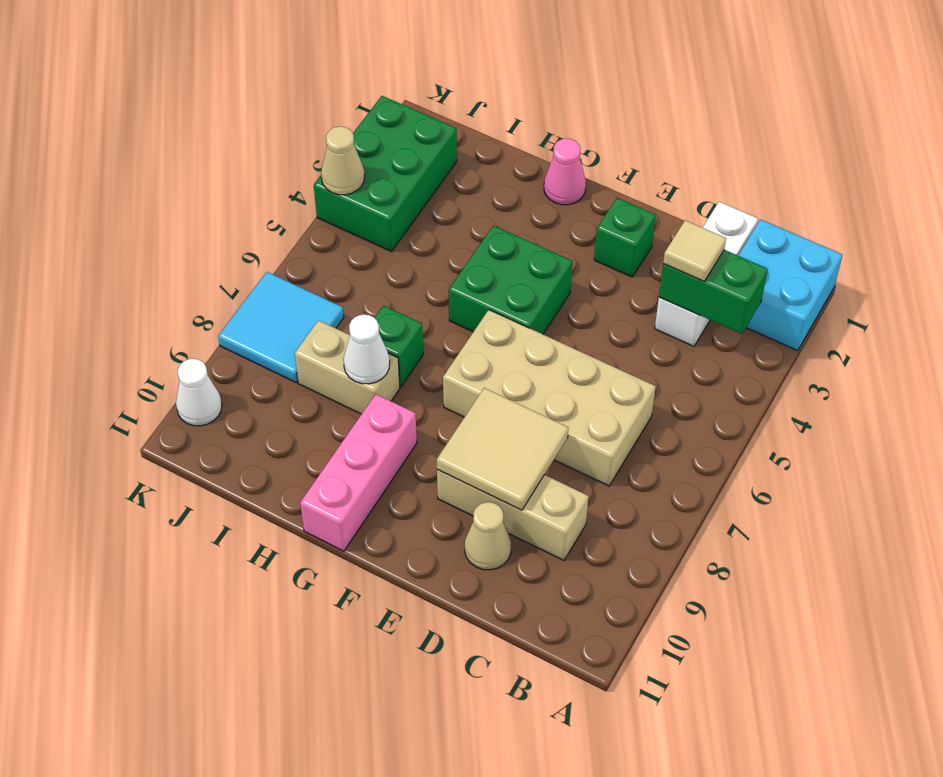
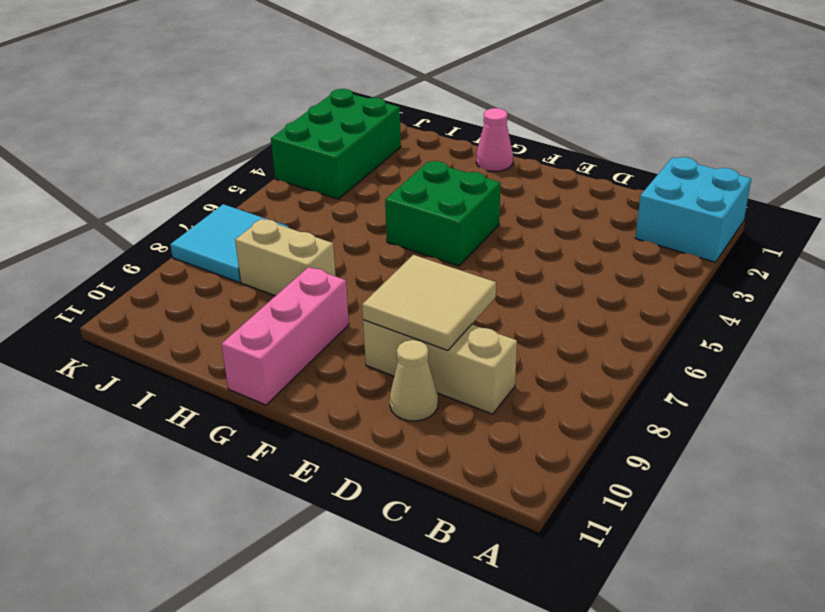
none -> white brick C1:C3 level 1
none -> tan brick C6:F7 level 1
none -> green brick E2 level 1

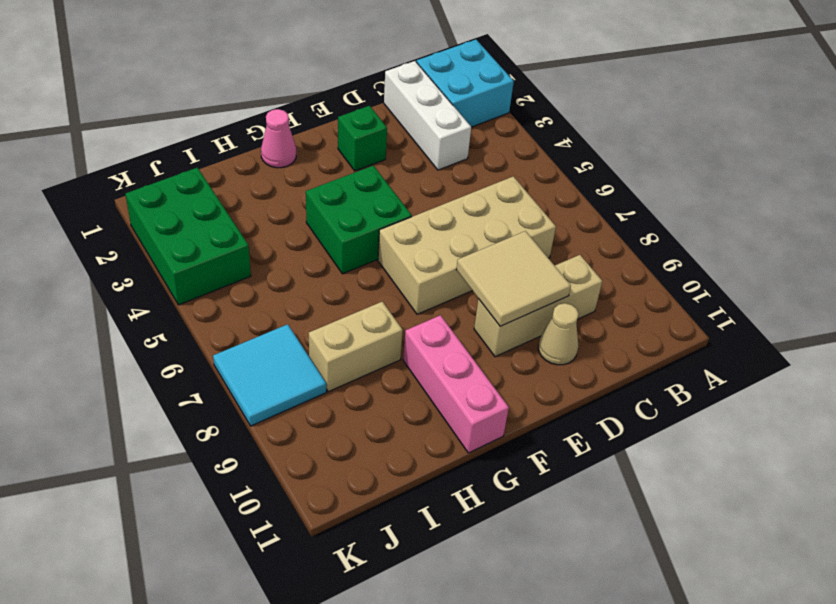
none -> green brick H7 level 1
none -> white cone K10 level 1
none -> green brick B3:C3 level 2

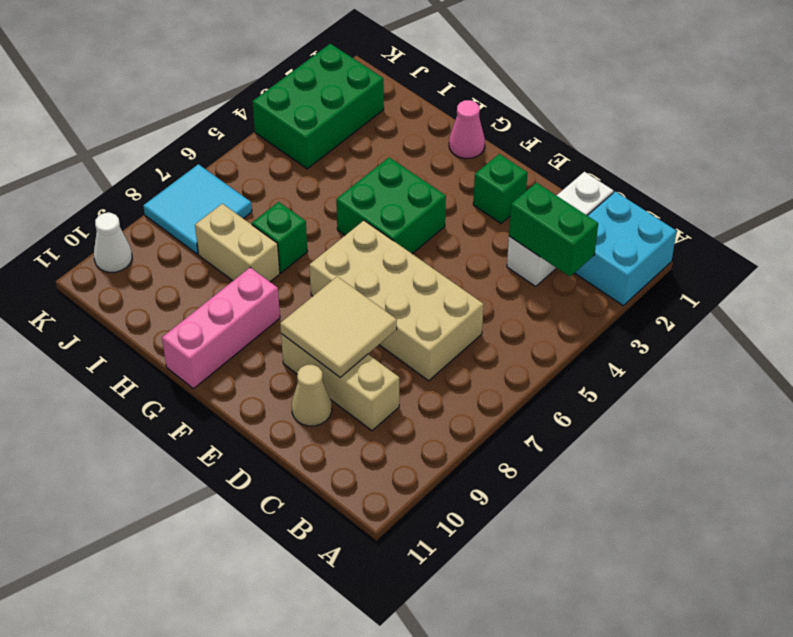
none -> white cone H8 level 2
none -> tan cone K4 level 2
none -> tan tile C3 level 3

